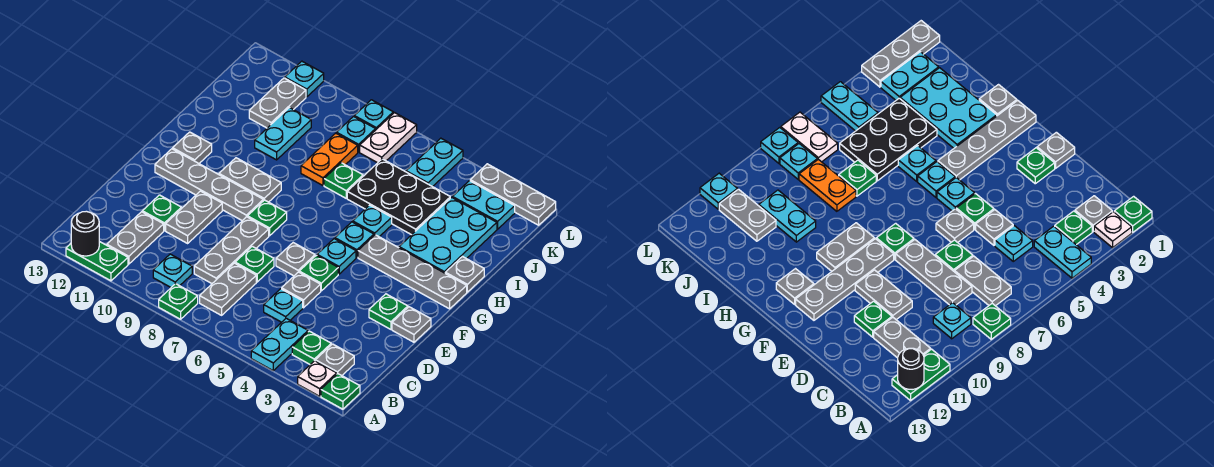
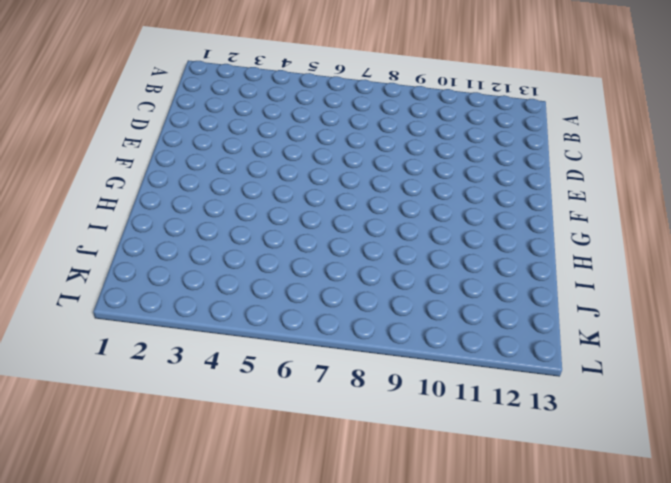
none -> green plate A1 level 1
none -> white plate A2 level 1
none -> cyan plate A4:B4 level 1
none -> green plate A8 level 1

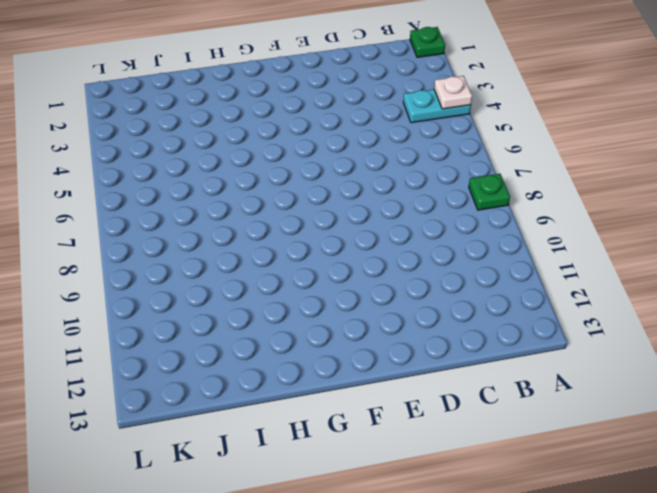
white plate A4 level 2 -> white plate A2 level 1
none -> green plate A11:A12 level 1
none -> grey plate B2 level 1
none -> green plate B3 level 1
none -> grey plate B7:C7 level 1

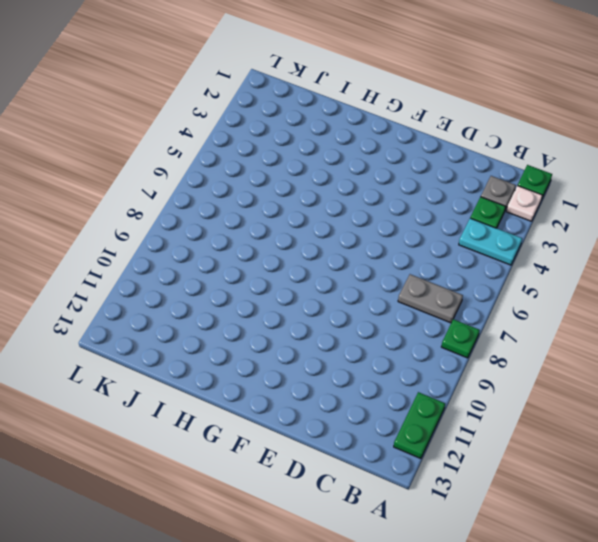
none -> cyan plate B9 level 1
none -> grey plate B11:C11 level 1
none -> cyan plate C5 level 1
none -> grey plate C8:E8 level 1

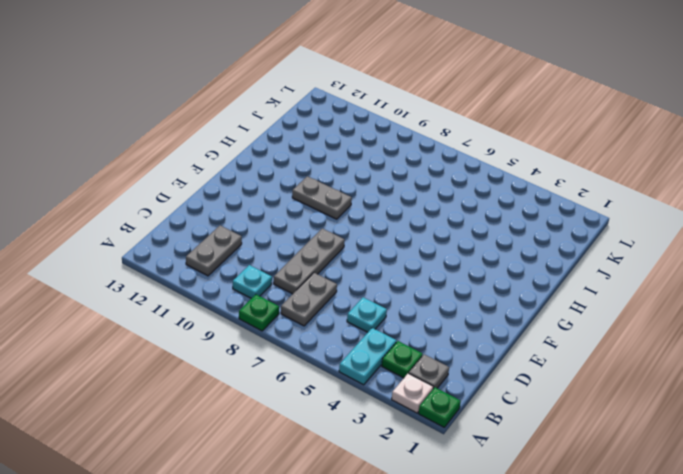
none -> green plate A11:A12 level 1
none -> grey plate D5 level 1
none -> green plate D7 level 1
none -> grey plate D10:E10 level 1

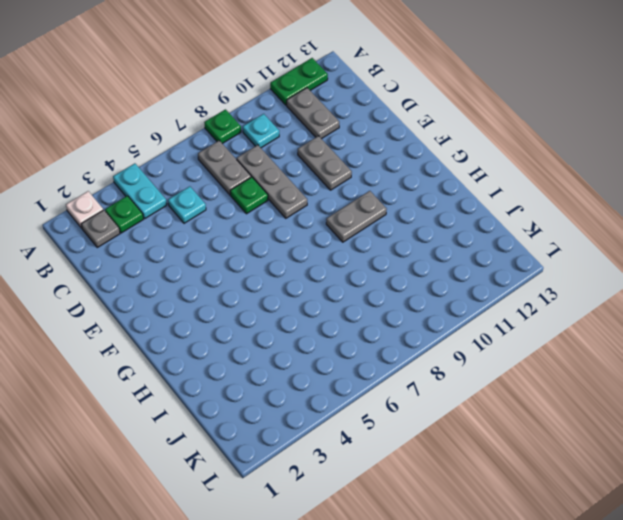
none -> green plate A1 level 1
none -> grey plate D5 level 1
none -> green plate D11 level 1
none -> grey plate E1 level 1

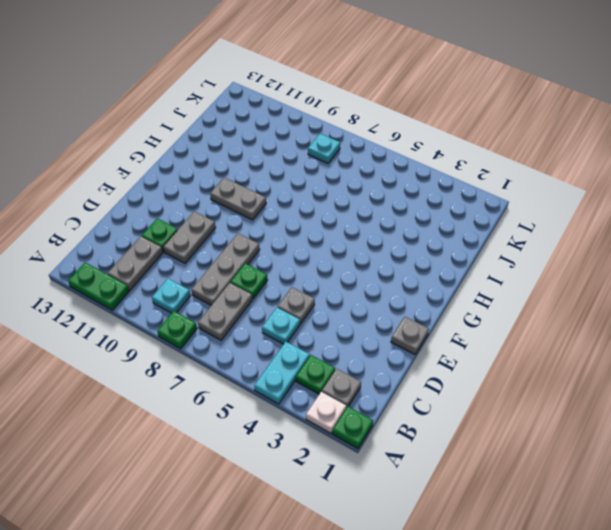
none -> green plate E2 level 1
none -> green plate E5 level 1
none -> grey plate E6 level 1
none -> cyan plate F5 level 1

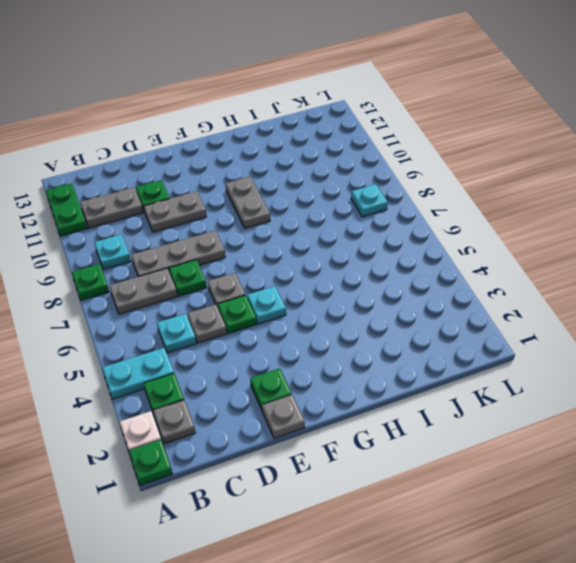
none -> green plate F8 level 1
none -> grey plate F9:F12 level 1
none -> grey plate G1:G4 level 1
none -> cyan plate G5 level 1

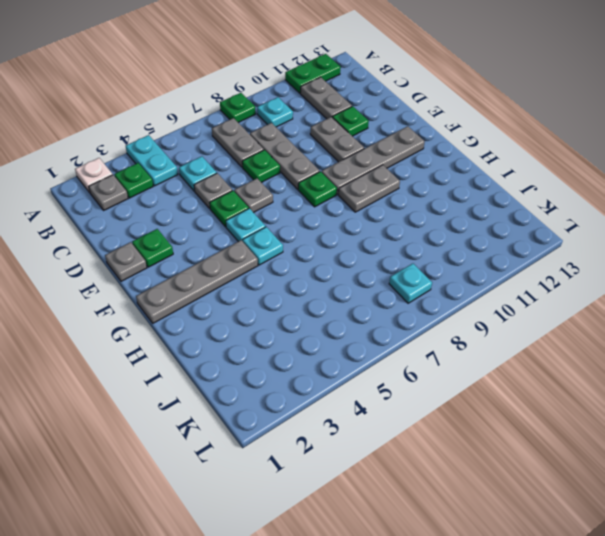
none -> green plate A1 level 1
none -> grey plate G12 level 1
none -> grey plate H1 level 1
none -> cyan plate H2:J3 level 1

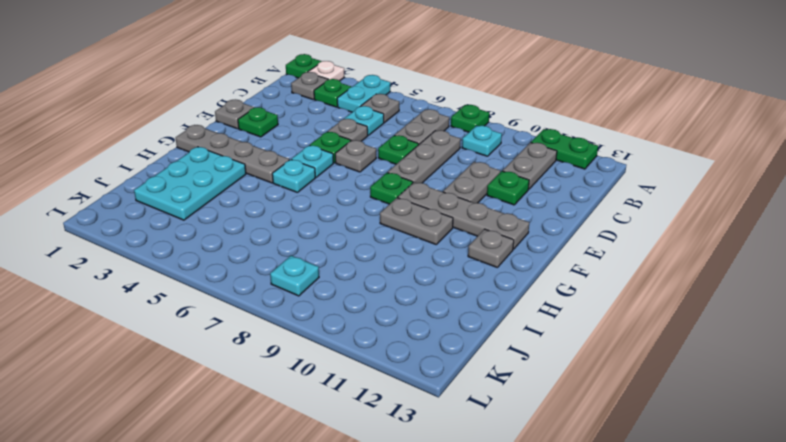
grey plate B5 level 1 -> grey plate H1 level 1
none -> cyan plate H5 level 1
none -> black plate I4:J6 level 1
none -> green plate I7 level 1
none -> orange plate I8:J8 level 1

